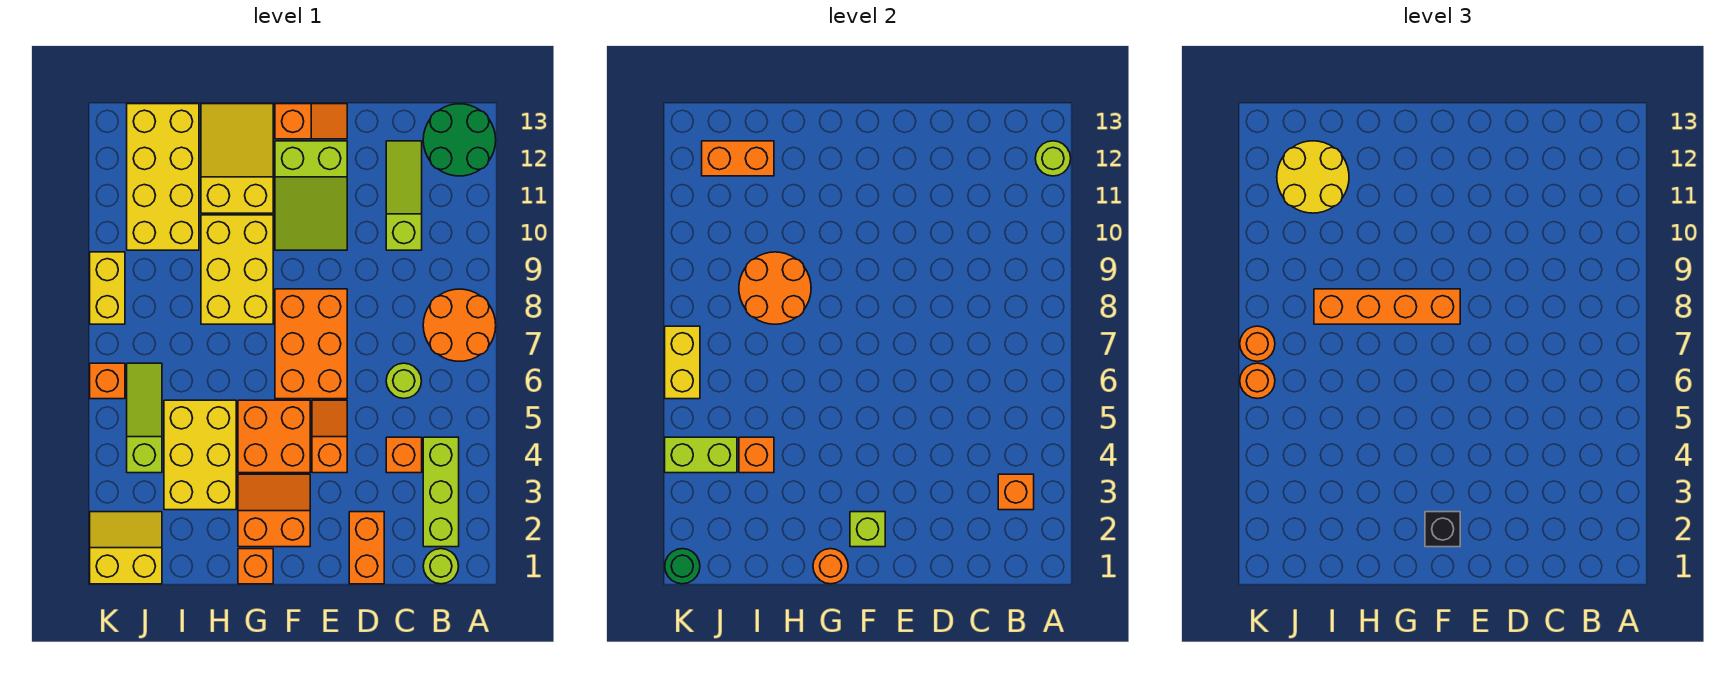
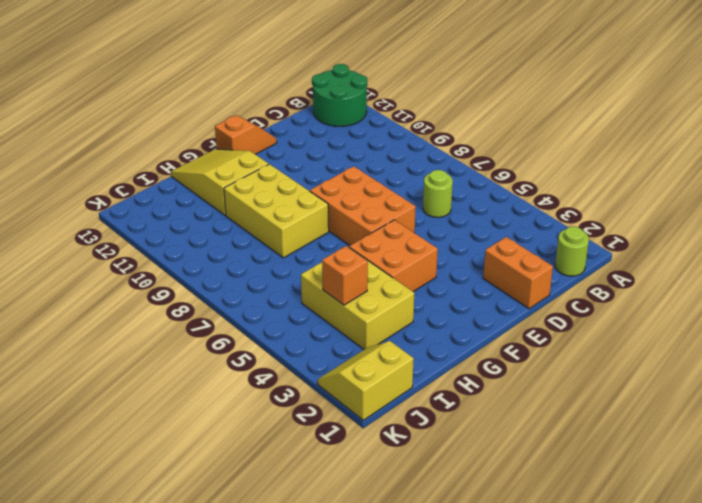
none -> orange round brick A7:B8 level 1
none -> lime brick B2:B4 level 1
none -> orange brick C4 level 1
none -> lime slope C10:C12 level 1 top 10

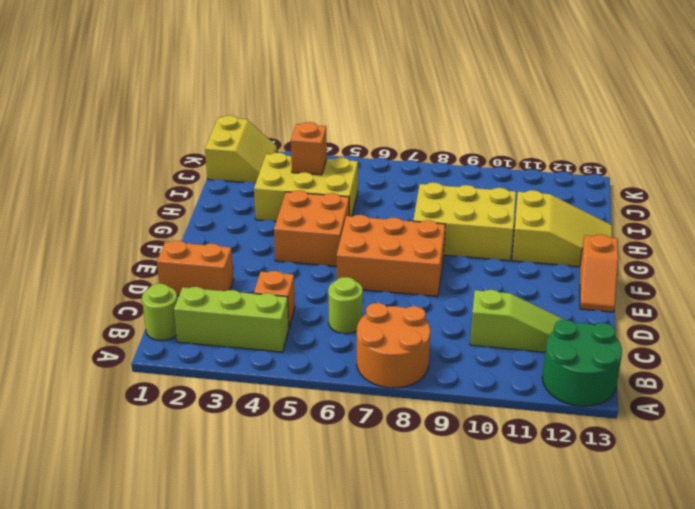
none -> orange slope E4:E5 level 1 top 4
none -> lime slope E10:F12 level 1 top 12
none -> orange slope F2:G3 level 1 top 2
none -> orange brick G1 level 1

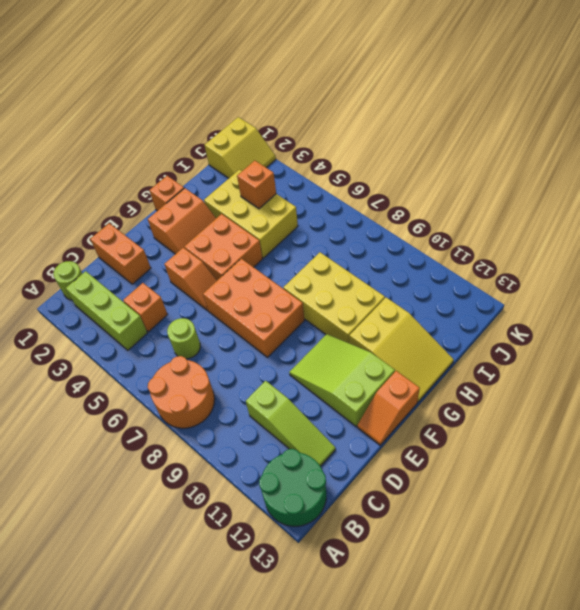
none -> yellow brick I10:J13 level 1
none -> lime slope J4:J6 level 1 top 4
none -> orange brick K6 level 1
none -> yellow brick K8:K9 level 1

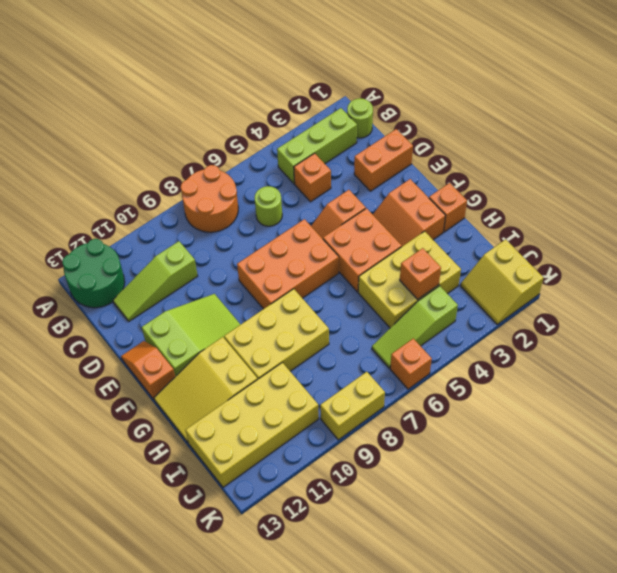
none -> lime round brick A12 level 2
none -> orange brick B3 level 2
none -> lime brick F2 level 2
none -> orange round brick G1 level 2

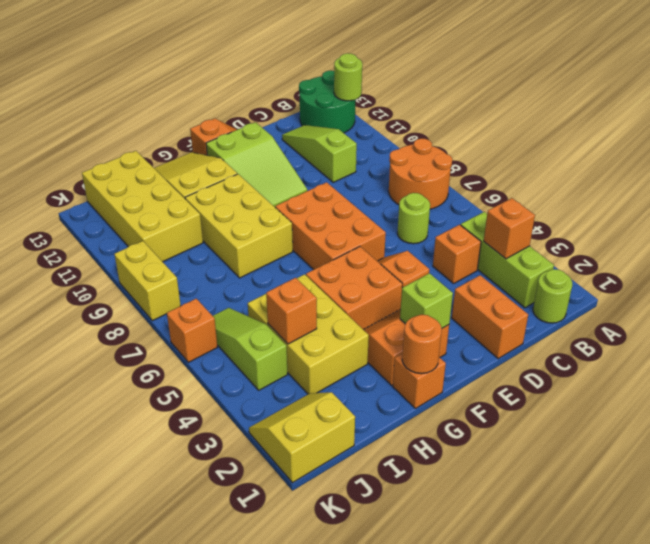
none -> orange round brick H8:I9 level 2
none -> orange brick I12:J12 level 2
none -> lime brick J4:K4 level 2
none -> green round brick K1 level 2

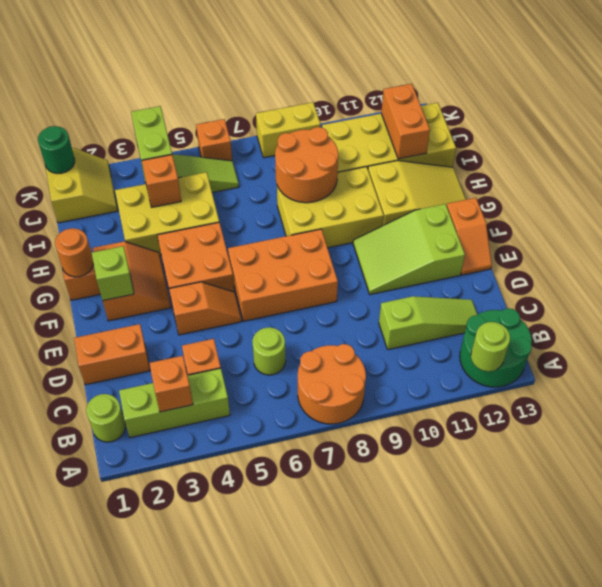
none -> yellow brick K6:K7 level 2
none -> black brick F2 level 3
none -> orange brick F8:I8 level 3
none -> yellow round brick I11:J12 level 3

